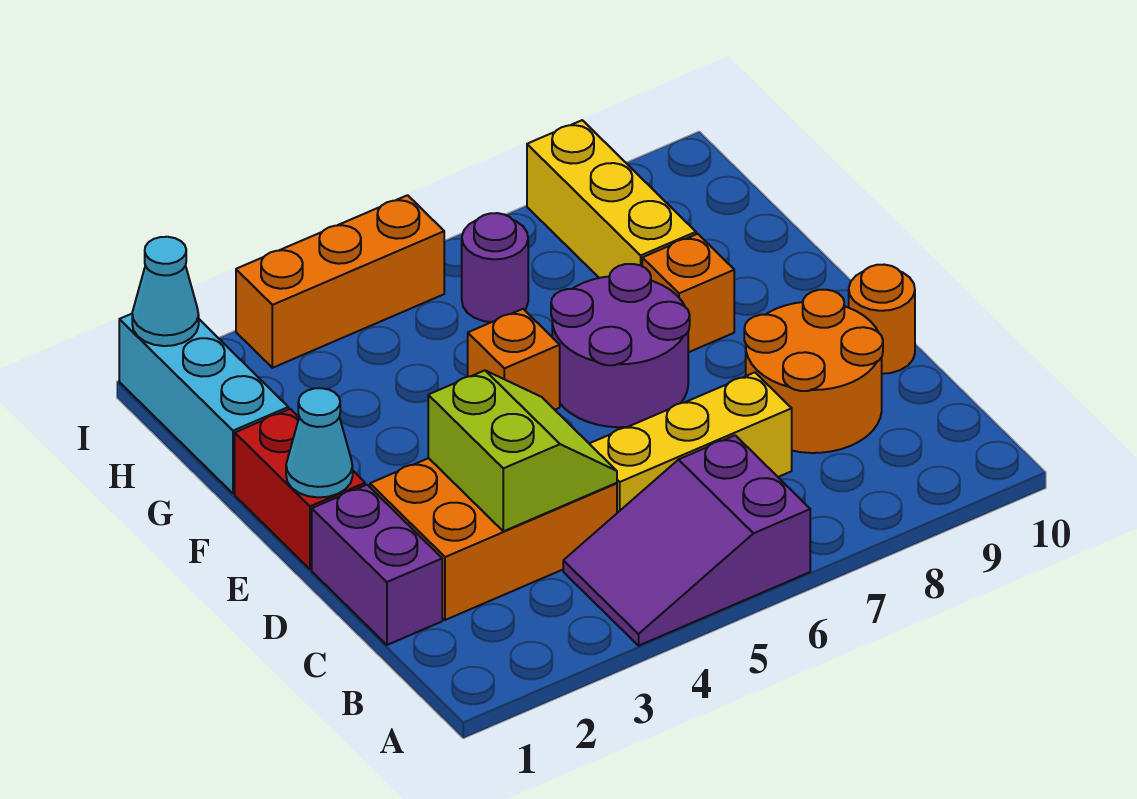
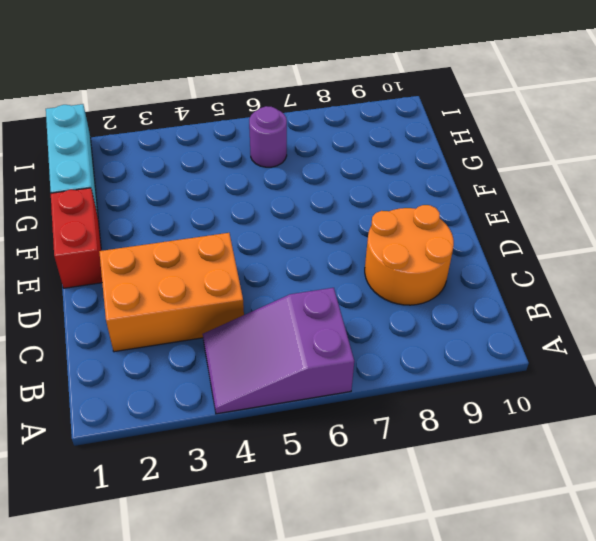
none -> purple brick C1:D1 level 1
none -> yellow brick C5:C7 level 1
none -> orange round brick D10 level 1

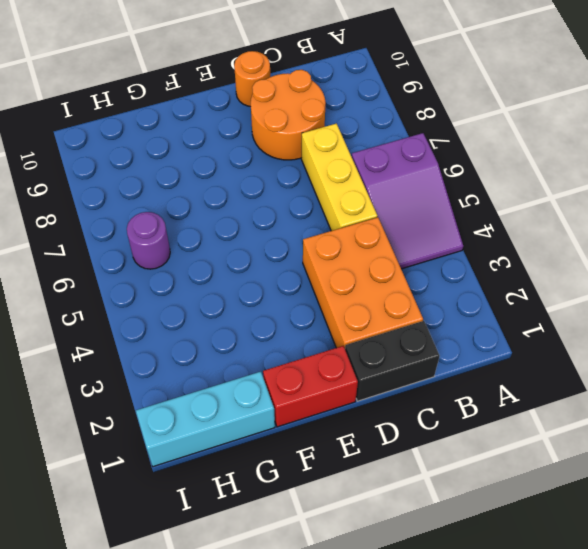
black brick C1:D1 level 1 -> purple brick C1:D1 level 1
none -> purple round brick E6:F7 level 1
none -> orange brick F5 level 1
none -> orange brick F8 level 1

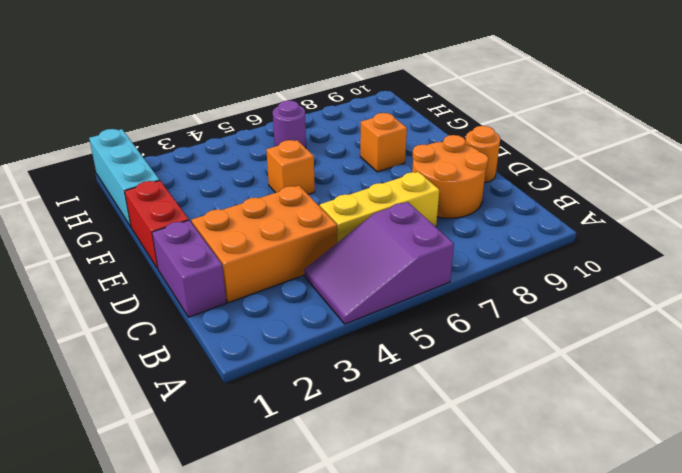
none -> purple round brick E6:F7 level 1
none -> yellow brick G8:I8 level 1
none -> orange brick I3:I5 level 1

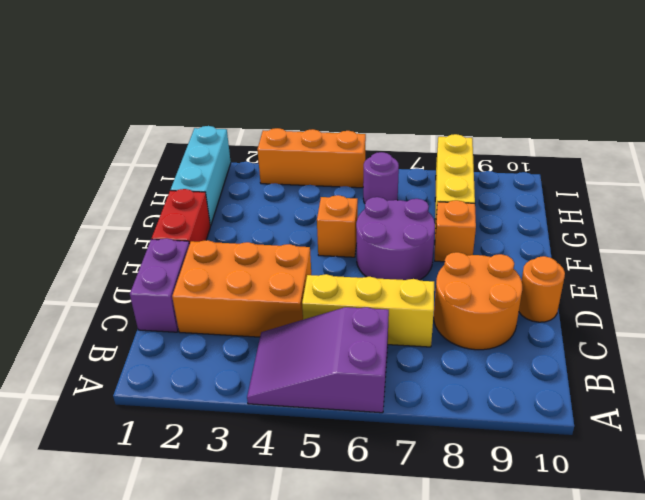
none -> lime slope C3:D4 level 2 top 3
none -> cyan cone E1 level 2
none -> cyan cone I1 level 2

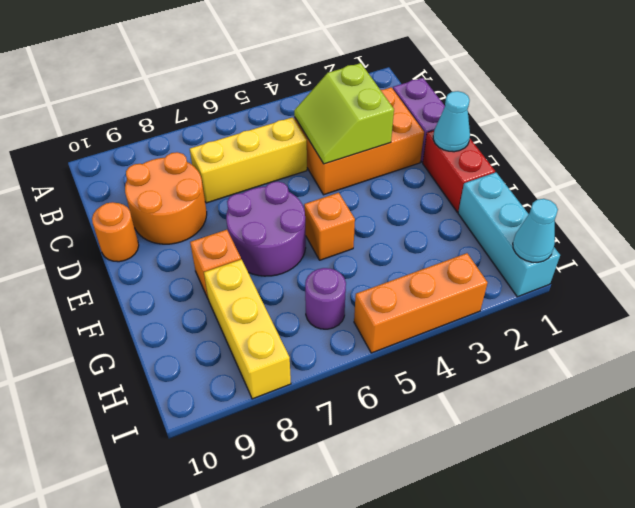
none -> purple slope A4:B6 level 1 top 6

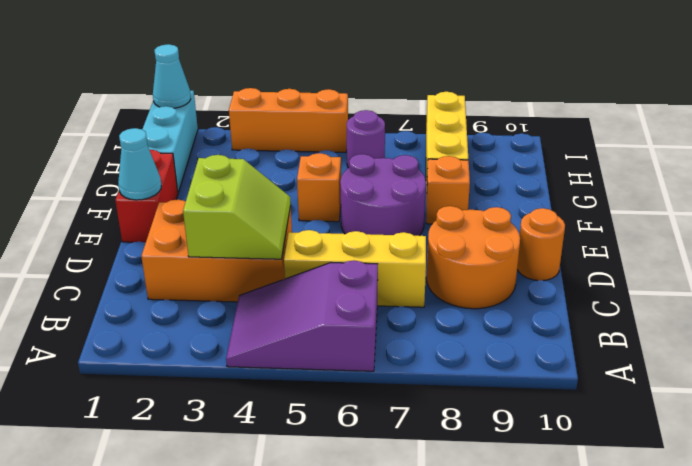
none -> purple brick C1:D1 level 1

